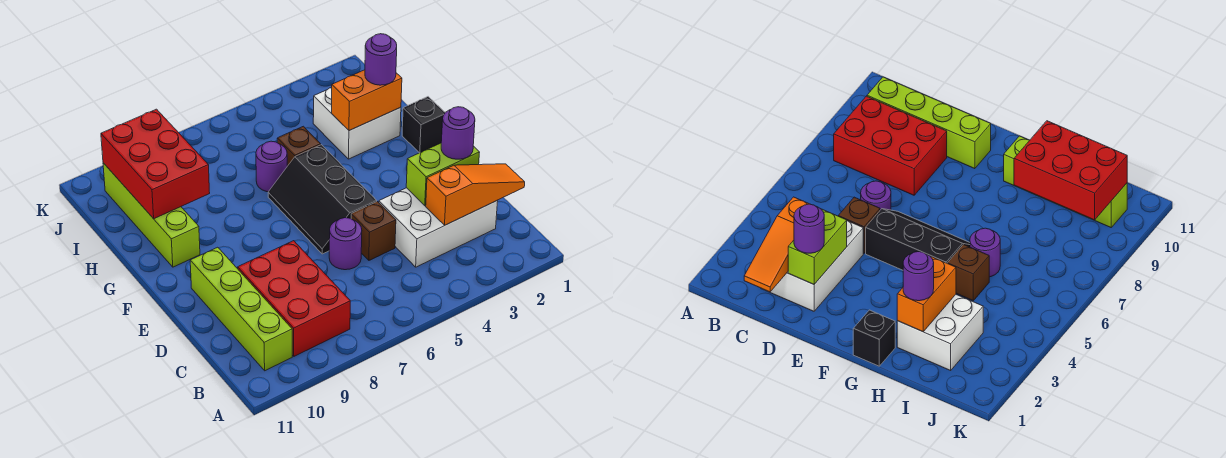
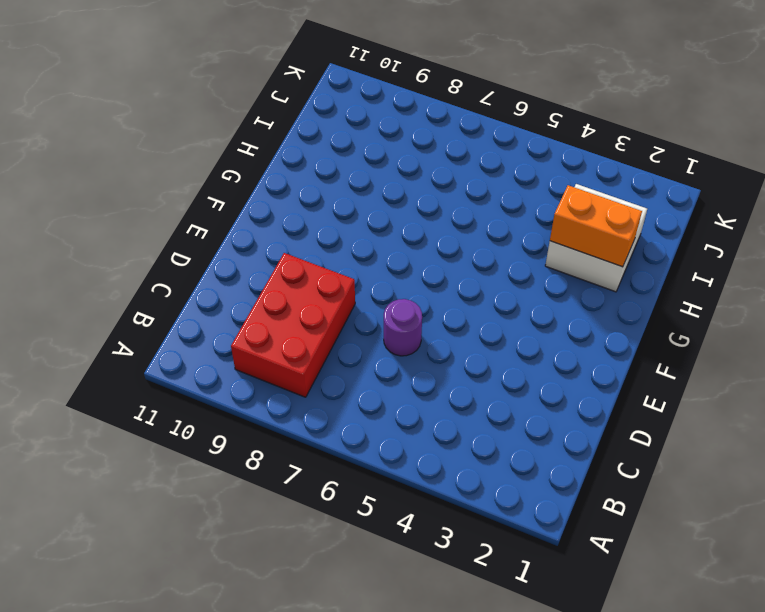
none -> lime brick B10:E10 level 1
none -> white brick C2:D4 level 1
none -> brown brick D5 level 1

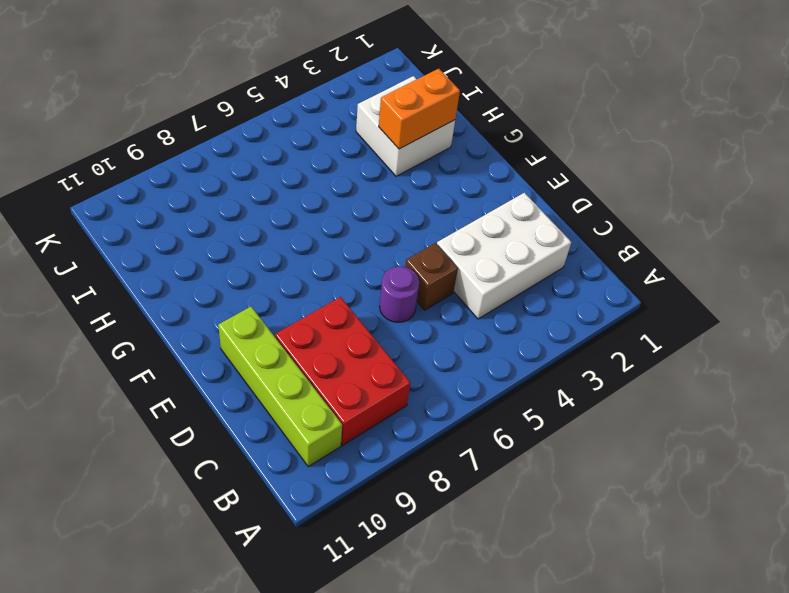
none -> black slope E5:G6 level 1 top 5
none -> black brick G1 level 1
none -> lime brick G10:J10 level 1

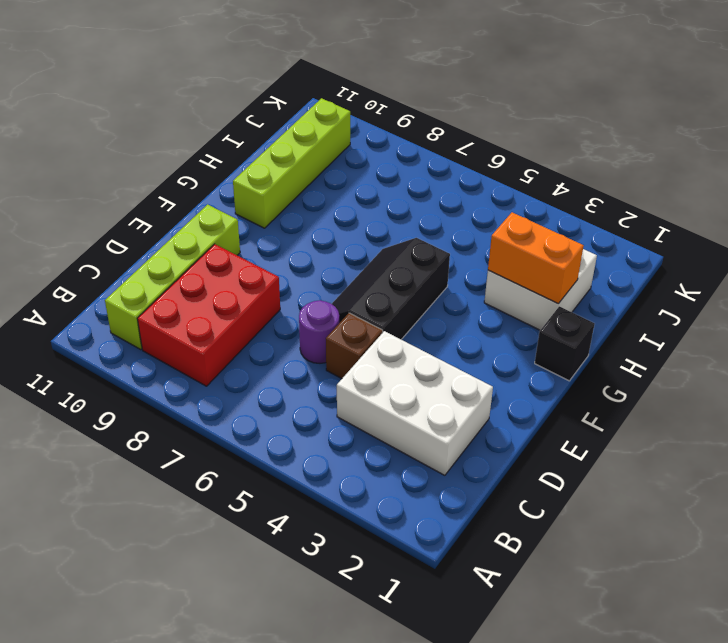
none -> brown brick H5 level 1
none -> purple round brick H6 level 1
none -> orange slope C1:C3 level 2 top 3

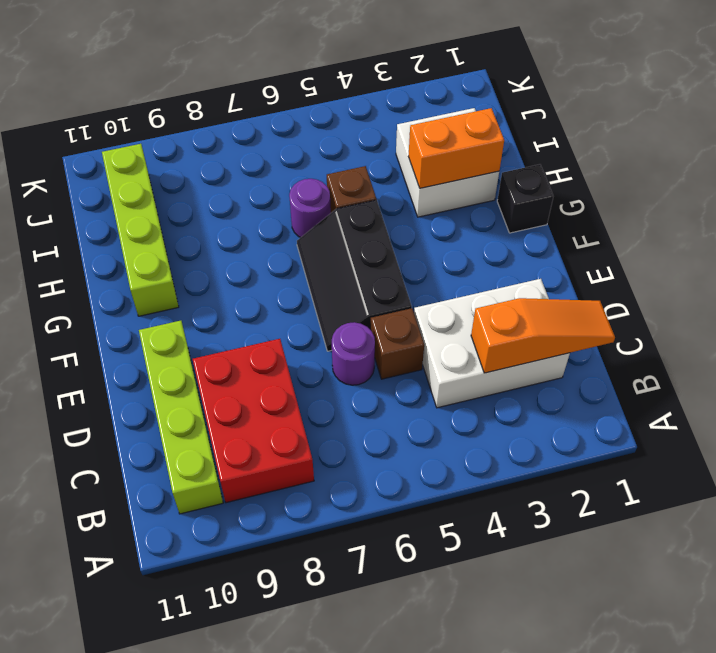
none -> lime brick D2:D3 level 2
none -> red brick H9:J10 level 2
none -> purple round brick D2 level 3

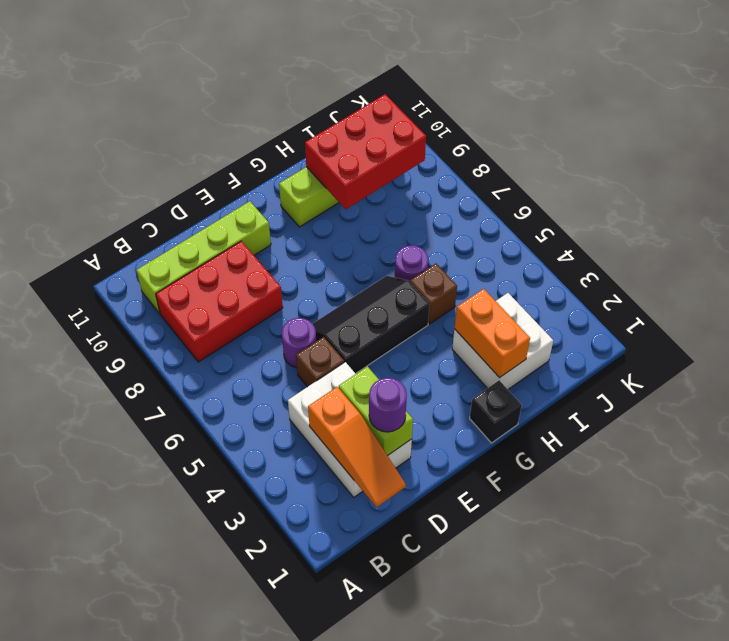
none -> purple round brick H2 level 3

